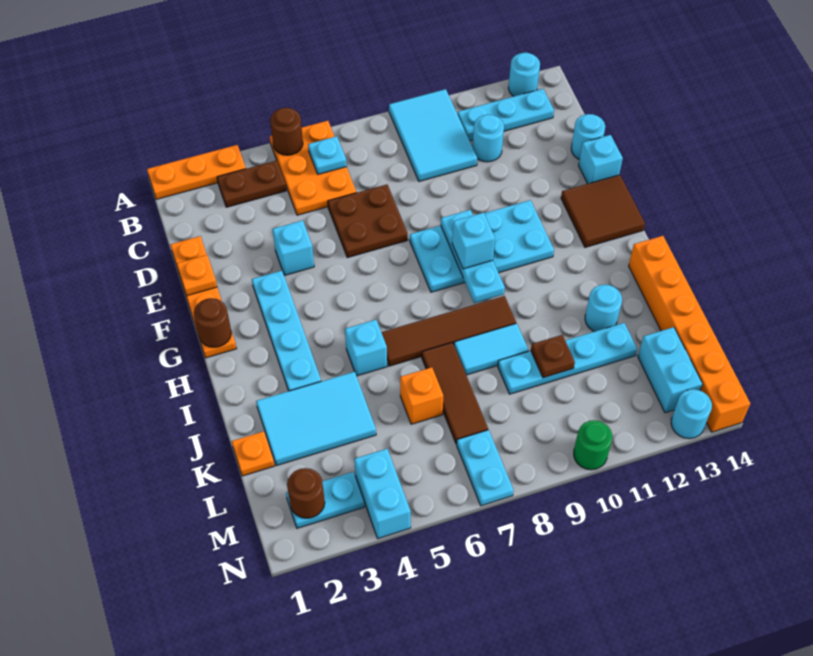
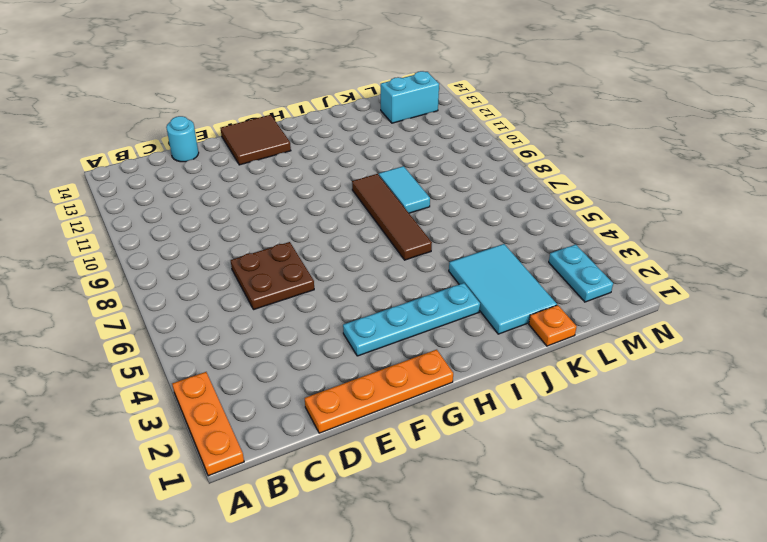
none -> orange plate A5:C6 level 1
none -> cyan tile A9:C10 level 1
none -> cyan round brick A13 level 1
none -> brown plate B3:B4 level 1

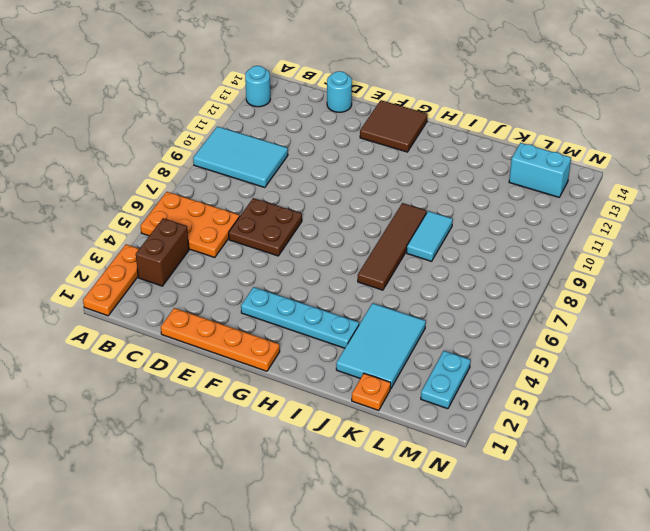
brown brick B3:B4 level 1 -> brown plate B3:B4 level 1
none -> cyan plate B11:B13 level 1
none -> cyan round brick C11 level 1
none -> cyan brick E4 level 1
none -> cyan brick E14 level 1

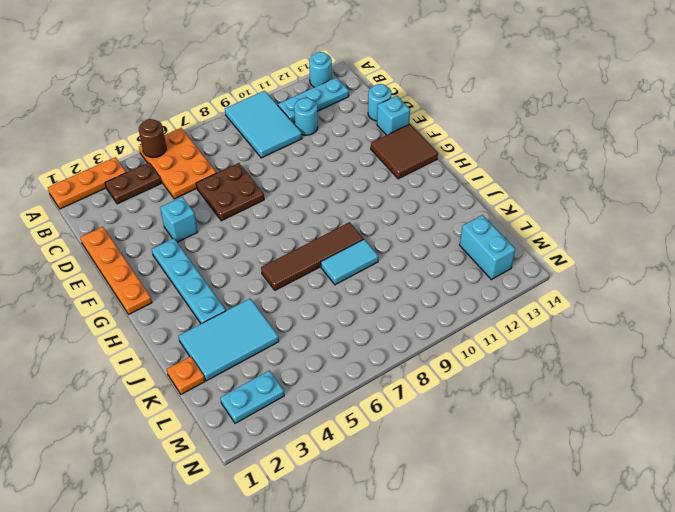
none -> cyan plate F8:G11 level 1
none -> cyan brick I5 level 1
none -> orange brick I14:N14 level 1
none -> brown tile J7:L7 level 1

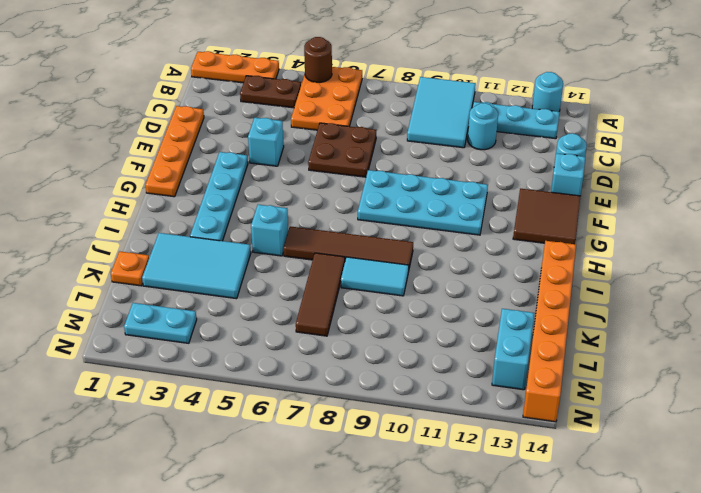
none -> cyan round brick J12 level 1
none -> orange brick K6 level 1
none -> cyan plate K9:K12 level 1
none -> cyan brick M4:N4 level 1

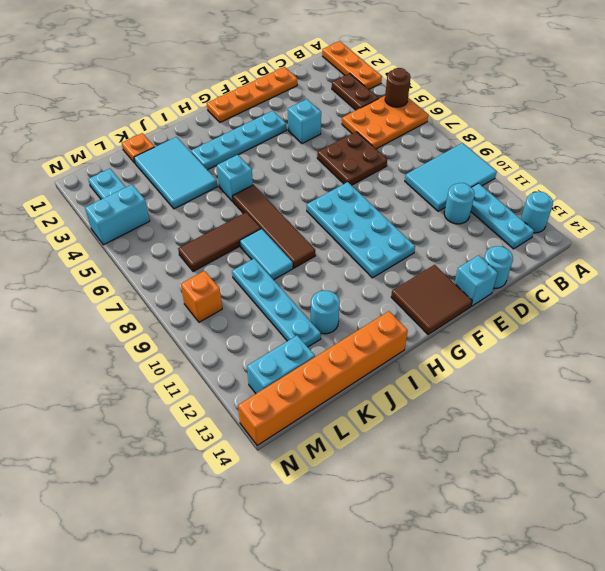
orange brick M9 level 1 -> orange brick K6 level 1
none -> cyan plate M7:N7 level 1
none -> green round brick N10 level 1
none -> cyan round brick N13 level 1
none -> cyan plate B6 level 2

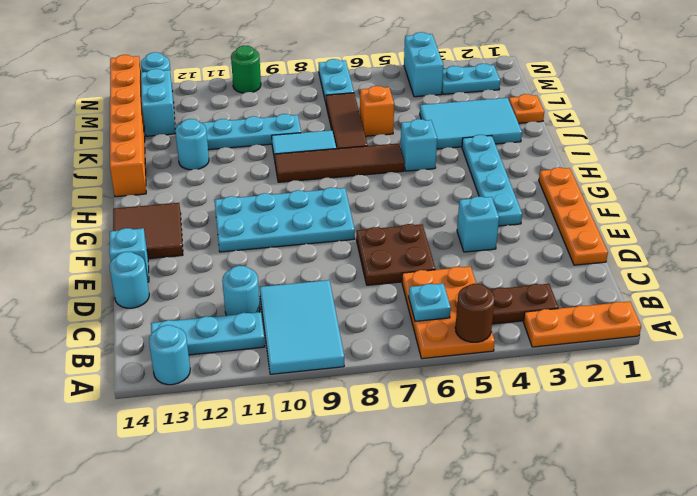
none -> orange plate E1 level 2
none -> cyan plate F9:H9 level 2
none -> brown round brick G1 level 2
none -> brown plate K10 level 2

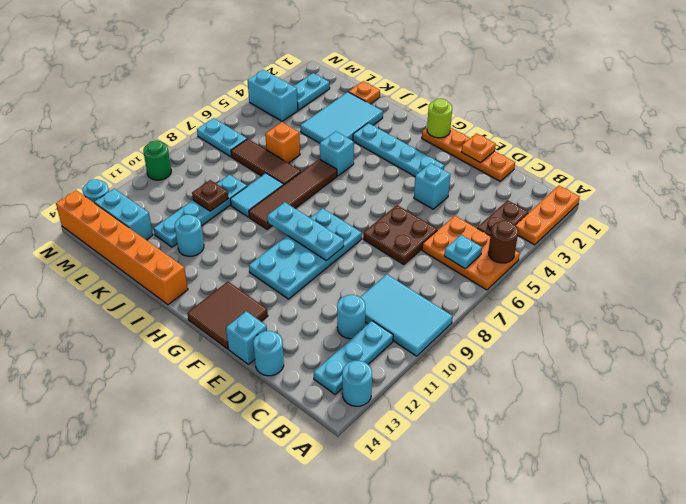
lime round brick G1 level 2 -> brown round brick G1 level 2
none -> brown round brick M2 level 2
none -> cyan brick G9 level 3

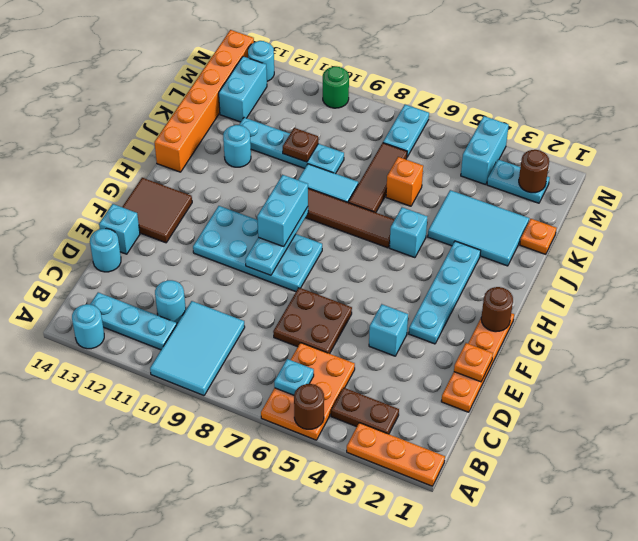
cyan brick G9:H9 level 3 -> cyan brick G9 level 3

